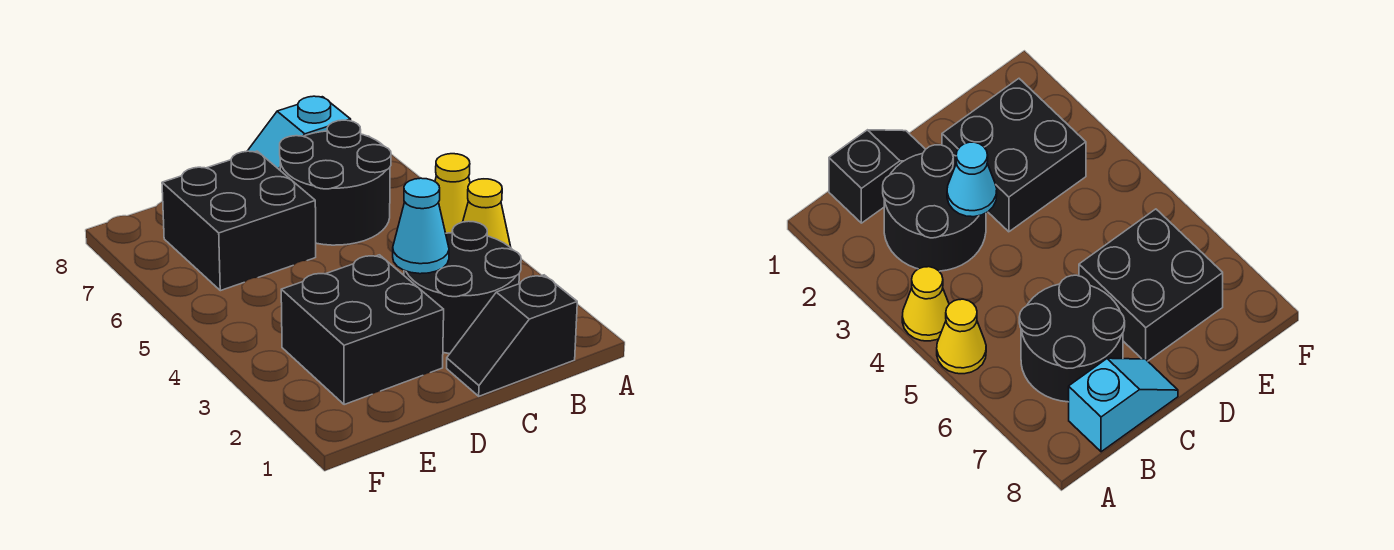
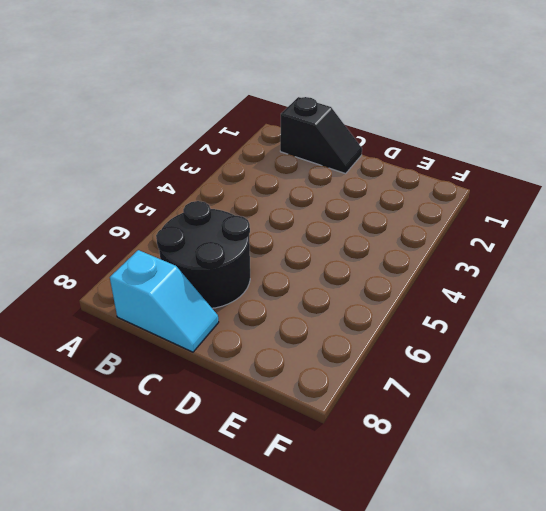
none -> yellow cone A4 level 1
none -> yellow cone A5 level 1

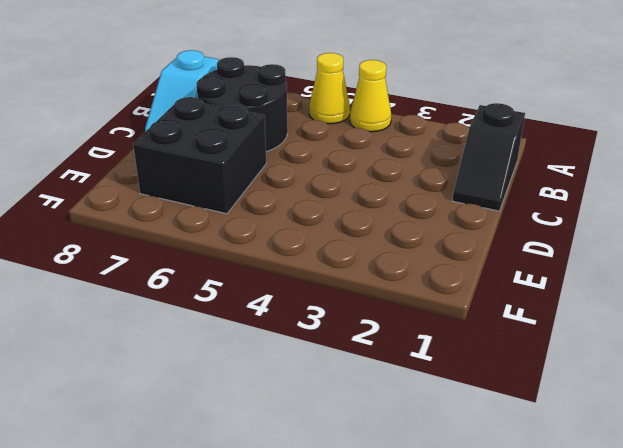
none -> black round brick B2:C3 level 1
none -> black brick D2:E3 level 1

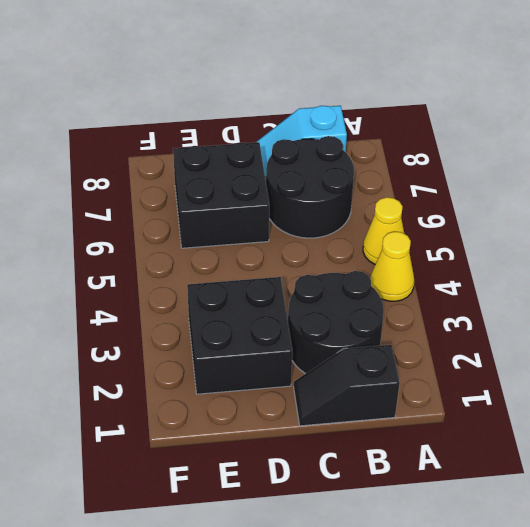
none -> cyan cone C3 level 2

